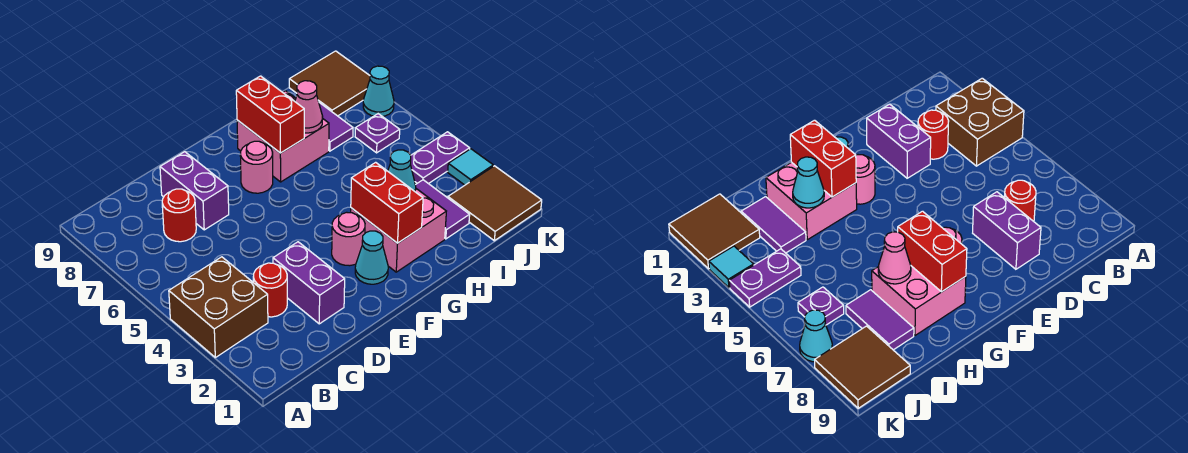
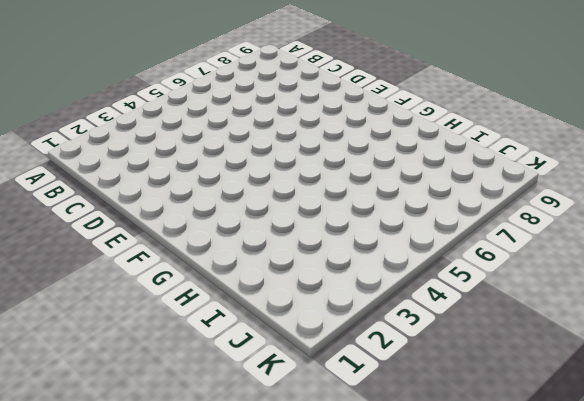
none -> brown brick A3:B4 level 1
none -> red round brick C3 level 1
none -> red round brick C7 level 1

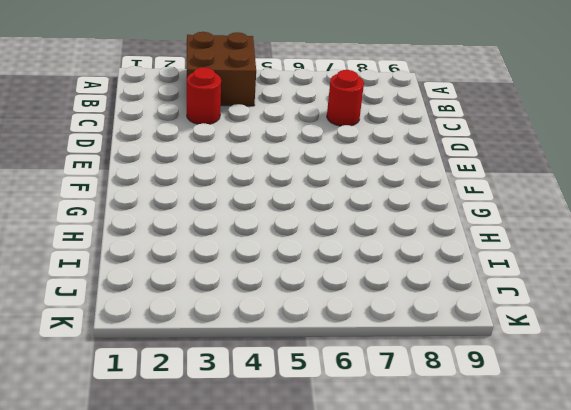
none -> purple brick D2:D3 level 1
none -> purple brick D7:D8 level 1
none -> cyan cone F2 level 1

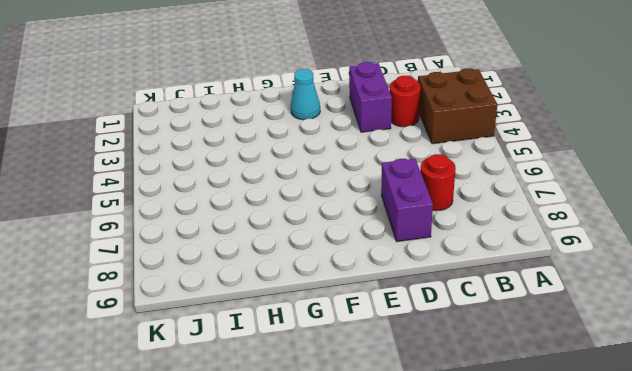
none -> pink round brick F3 level 1
none -> pink round brick F7 level 1
none -> pink brick G2:H3 level 1

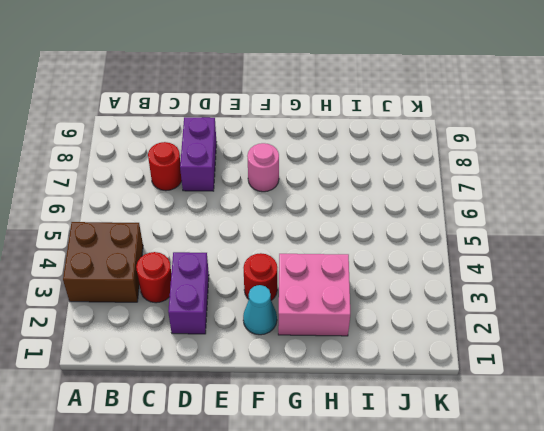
red round brick F3 level 1 -> pink round brick F3 level 1
none -> pink brick G7:H8 level 1
none -> purple tile I2:I3 level 1
none -> purple tile I7:I8 level 1

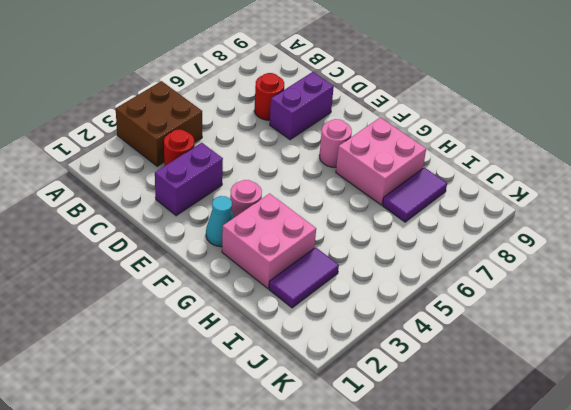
none -> brown tile J1:K2 level 1
none -> purple plate J4:K4 level 1
none -> purple plate J6 level 1

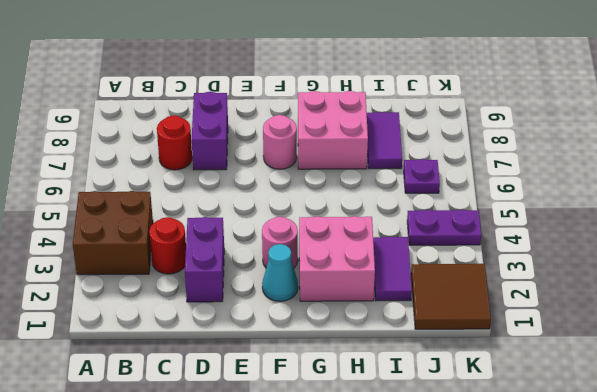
none -> brown tile J8:K9 level 1
none -> cyan tile K3 level 1
none -> cyan cone K7 level 1

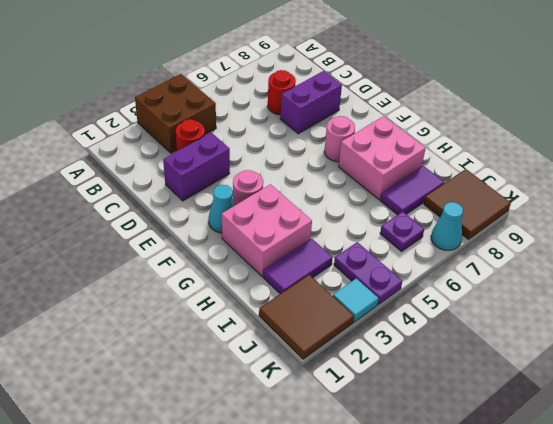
none -> red brick G2:G3 level 2
none -> red brick G7:G8 level 2
none -> cyan cone H3 level 2

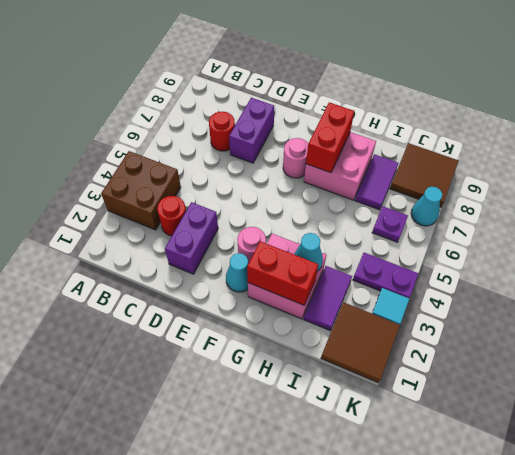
red brick G2:H2 level 2 -> red brick G2:G3 level 2
none -> pink cone H7 level 2

